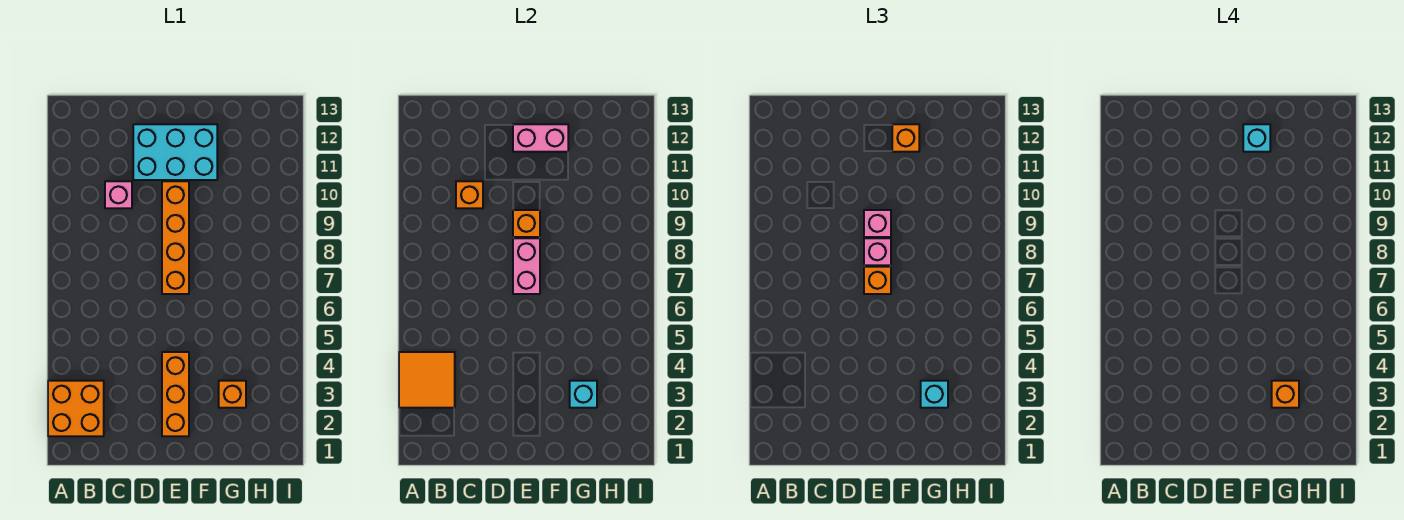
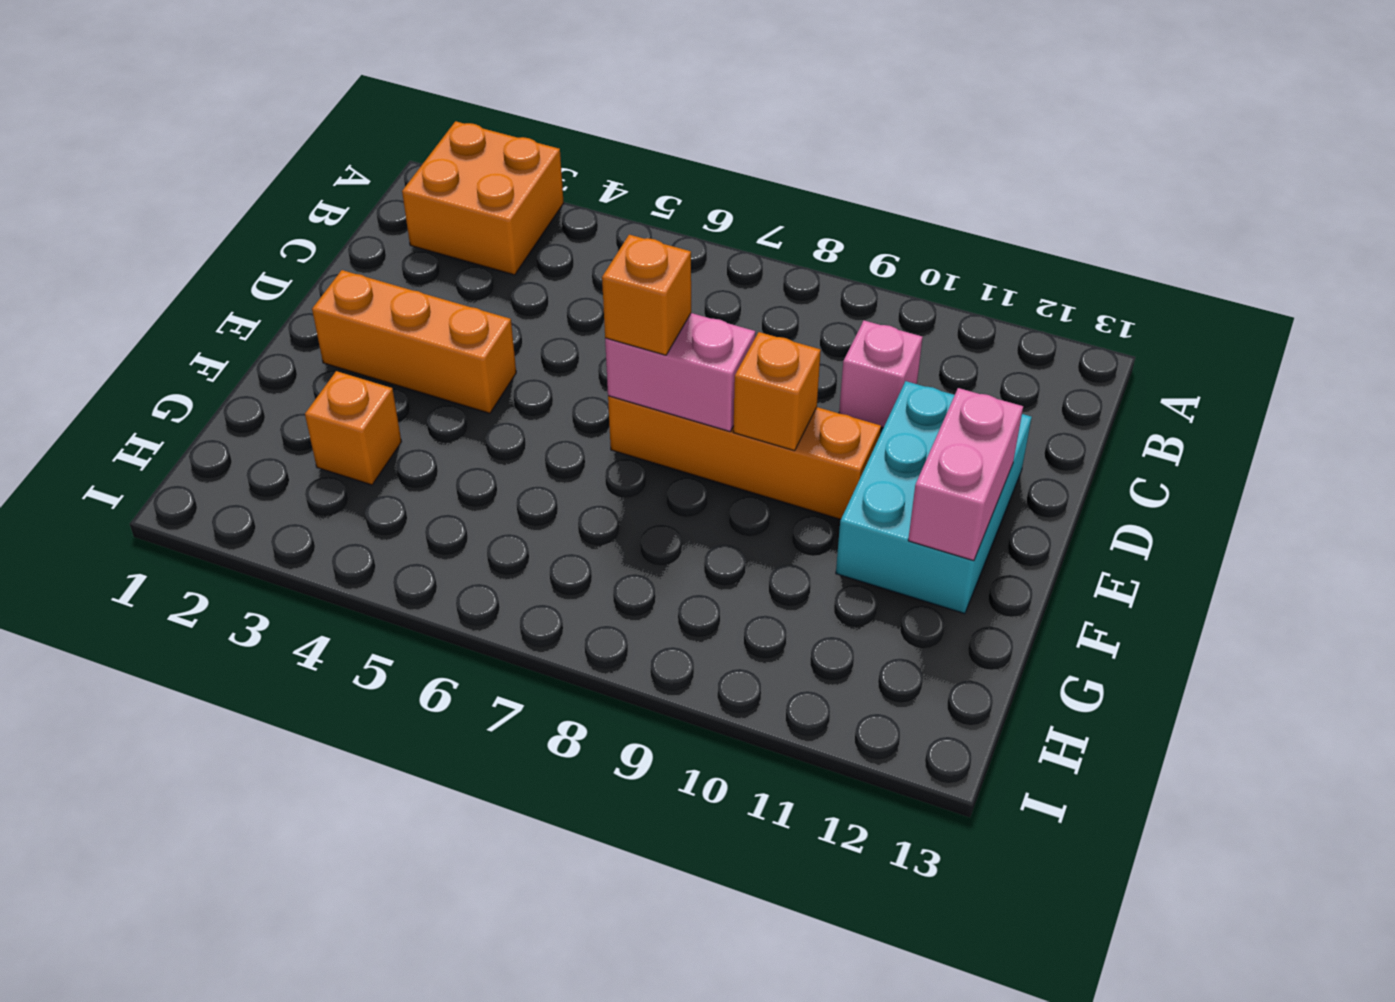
none -> orange tile A3:B4 level 2
none -> orange brick C10 level 2
none -> cyan brick G3 level 2

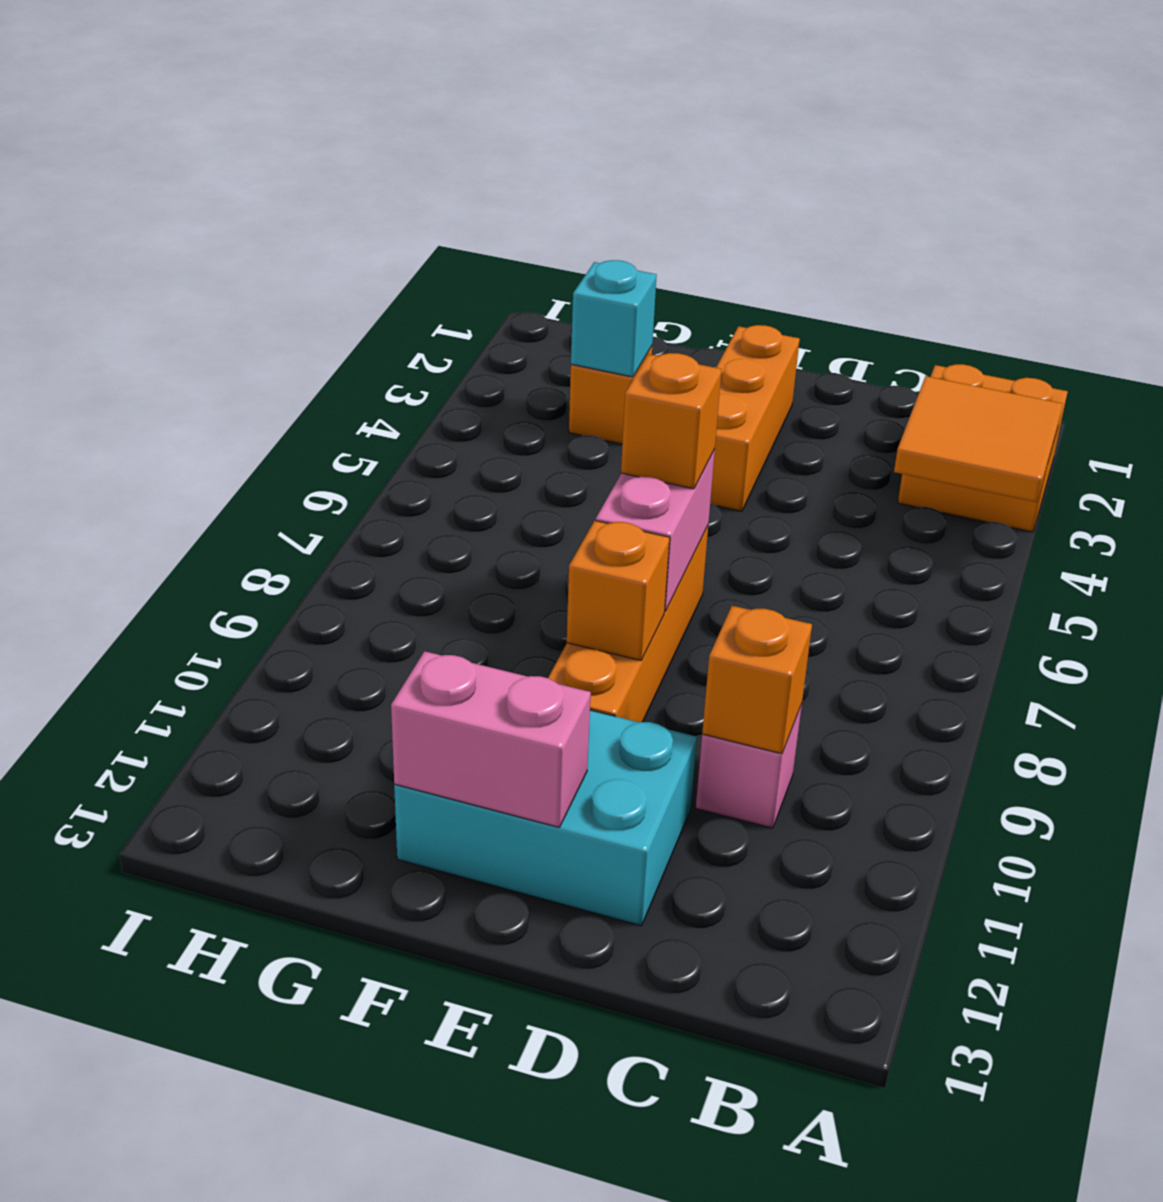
none -> pink brick E8 level 3
none -> pink brick E9 level 3
none -> orange brick F12 level 3

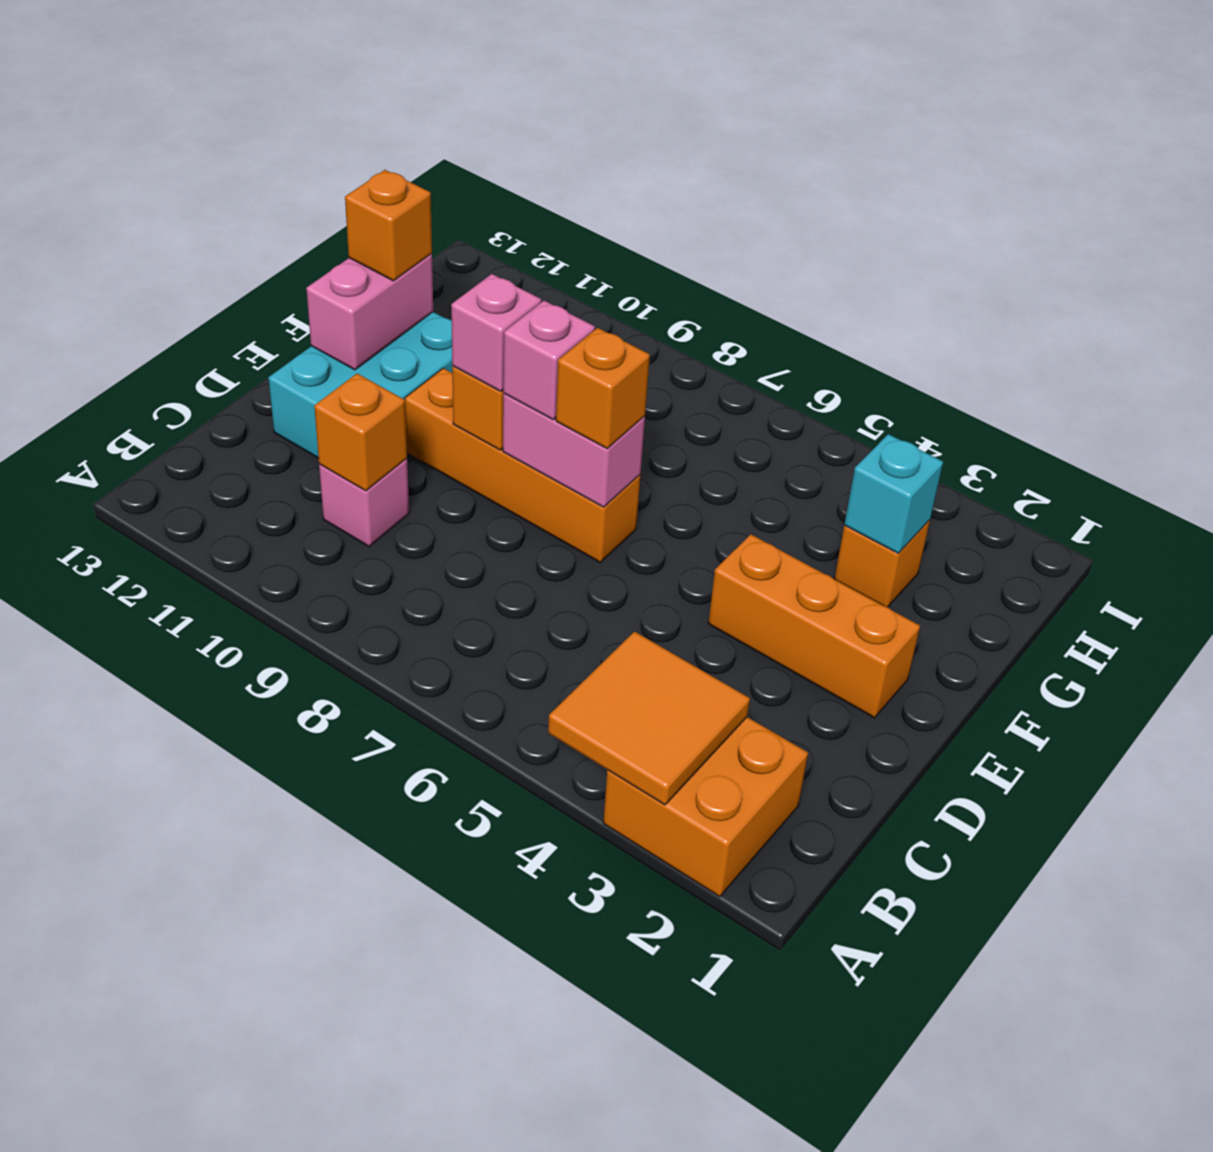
none -> cyan brick G3 level 3
none -> cyan brick F12 level 4
none -> orange brick G3 level 4

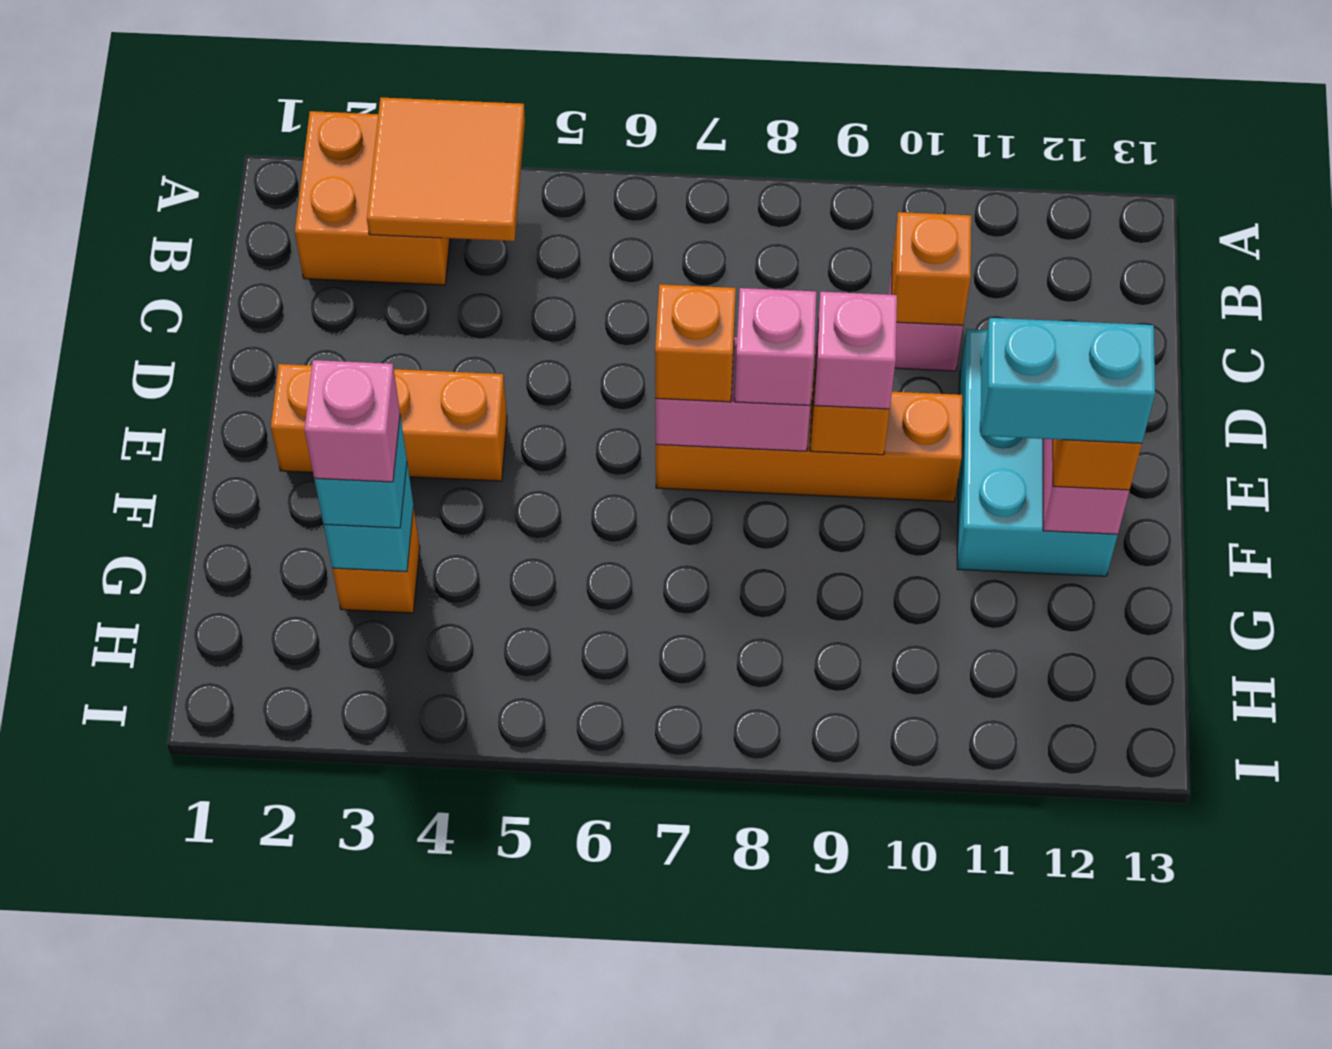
cyan brick F11:F12 level 4 -> cyan brick F12 level 4
pink brick G3 level 4 -> orange brick G3 level 4

